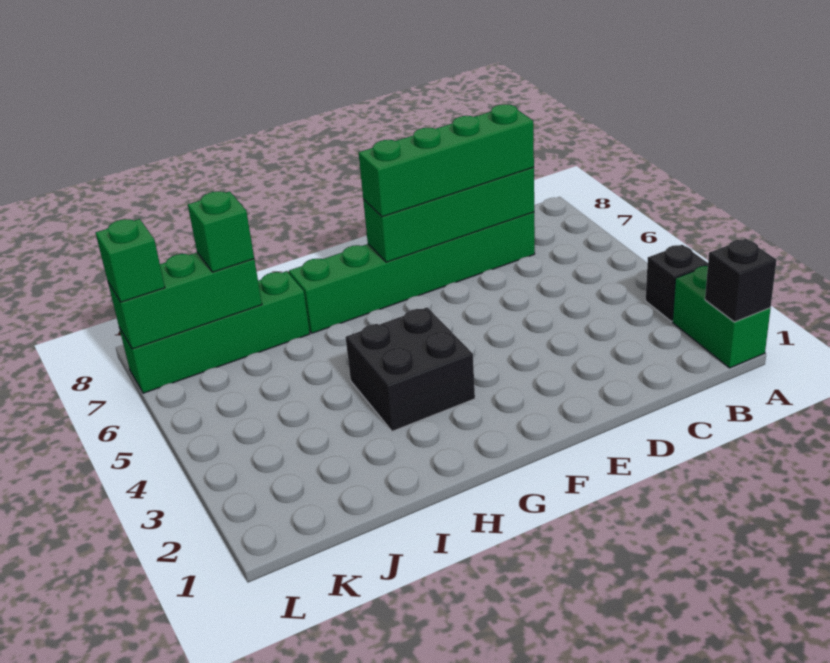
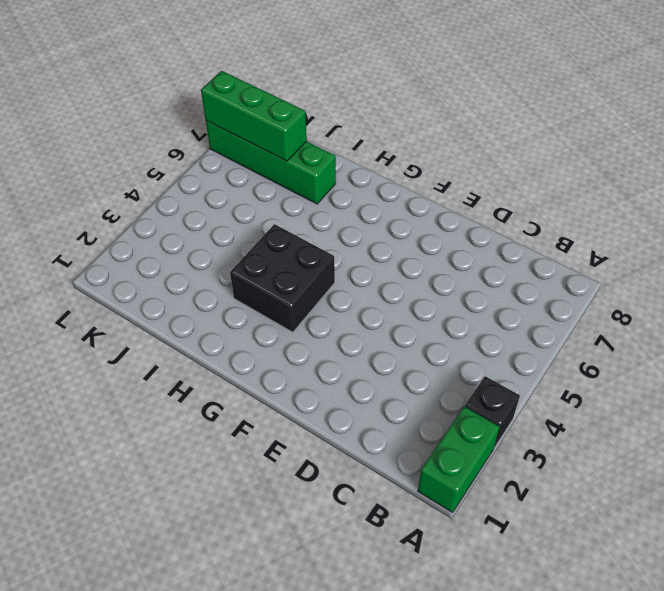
none -> green brick C7:H7 level 1
none -> black brick A1 level 2

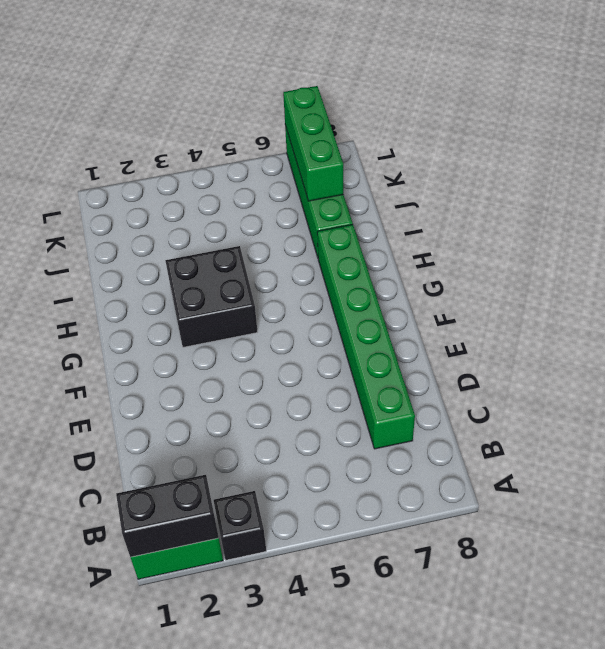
black brick A1:A2 level 2 -> black brick A1 level 2
none -> green brick C7:F7 level 2
none -> green brick C7:F7 level 3

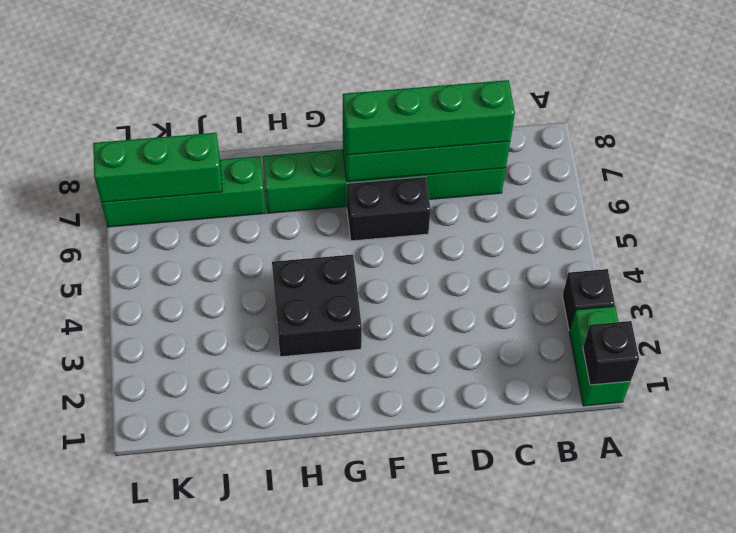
black brick E6:F6 level 1 -> none
none -> green brick J7 level 3
none -> green brick L7 level 3

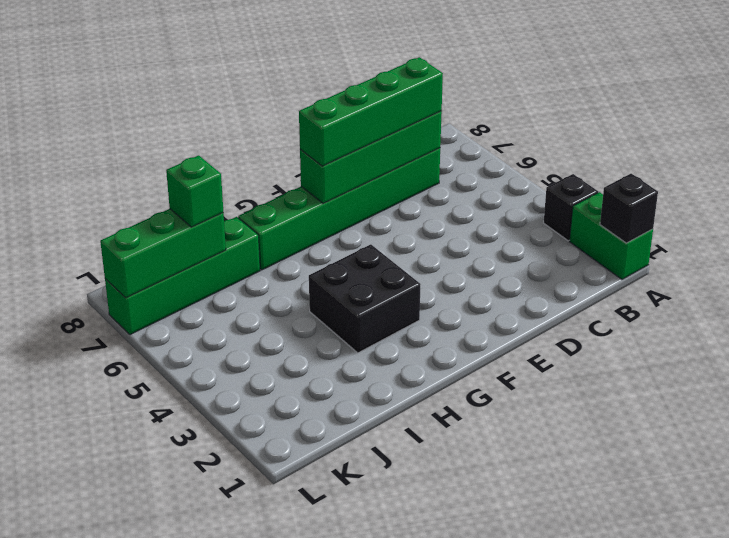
none -> green brick L7 level 3

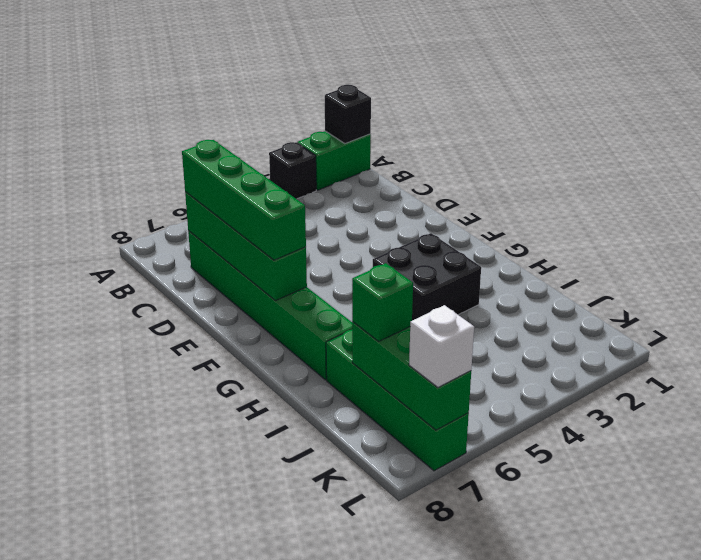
white brick L7 level 3 -> green brick L7 level 3

